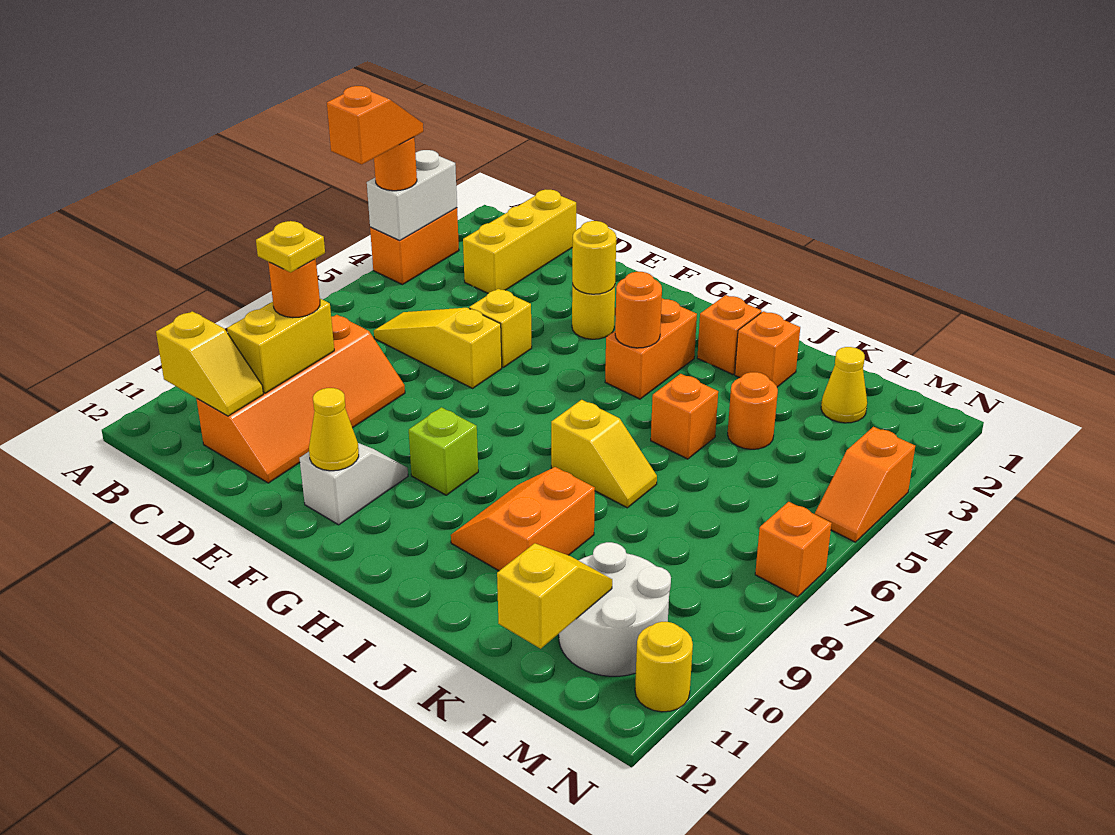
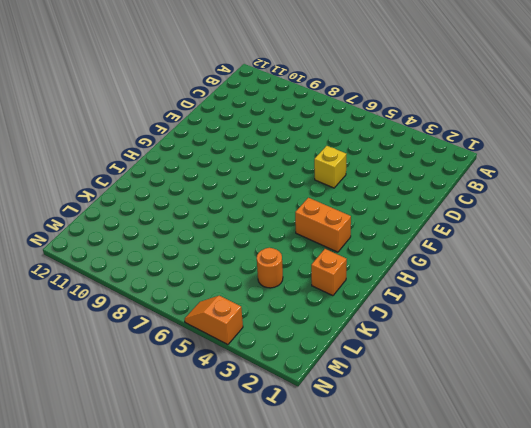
none -> orange brick A3:A4 level 1
none -> yellow brick C1:C3 level 1
none -> yellow slope C6:E6 level 1 top E
none -> orange slope C8:D11 level 1 top C

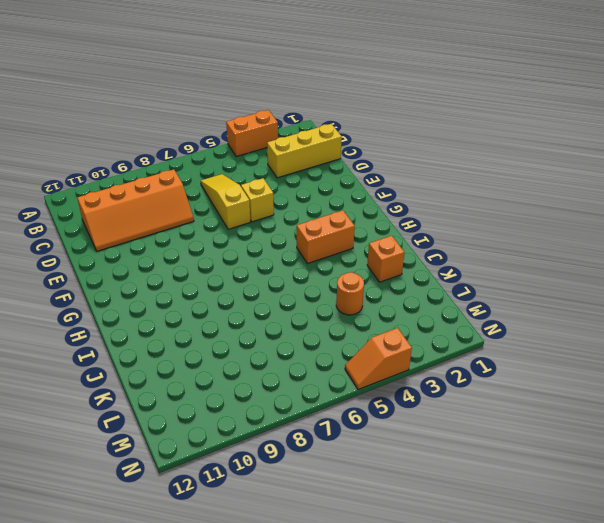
none -> yellow round brick F3 level 1
none -> white slope F10:F11 level 1 top 11
none -> lime brick G9 level 1
none -> orange brick I2 level 1

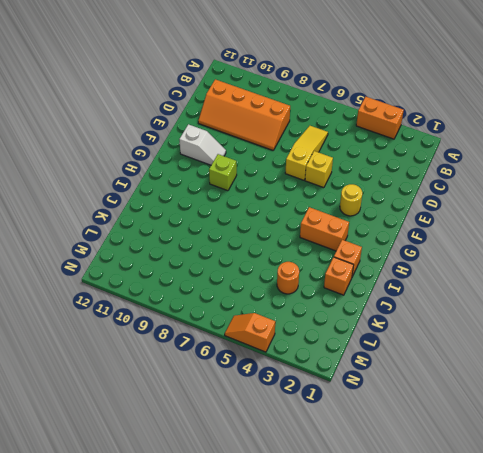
none -> yellow brick C1:C3 level 1
none -> yellow slope I7:J7 level 1 top I
none -> orange slope I9:J10 level 1 top J
none -> orange brick J5 level 1

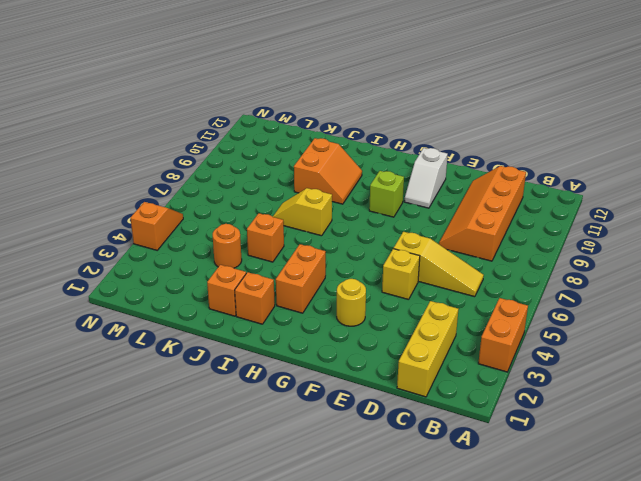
none -> yellow cone L2 level 1
none -> white round brick L10:M11 level 1
none -> orange brick N7 level 1
none -> yellow round brick N11 level 1

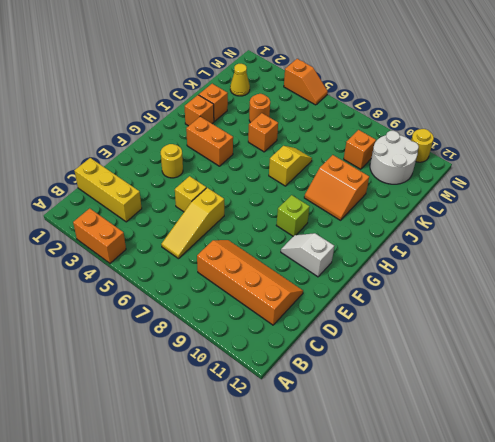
orange brick L9 level 1 -> orange brick N7 level 1
none -> white brick A3:A4 level 2
none -> yellow slope B11:C11 level 2 top B
none -> yellow brick C9:C10 level 2
none -> yellow round brick F3 level 2

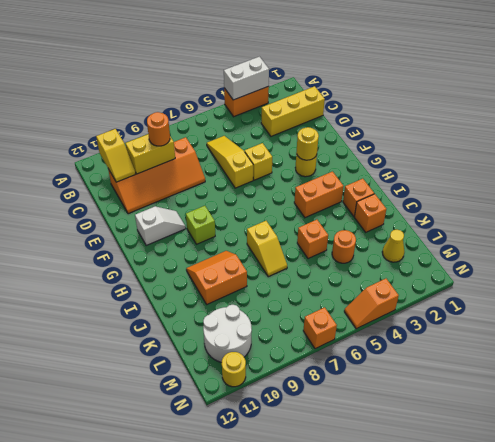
none -> yellow cone F11 level 2
none -> orange round brick H4 level 2
none -> yellow slope L11:L12 level 2 top 12
none -> orange round brick A4 level 3

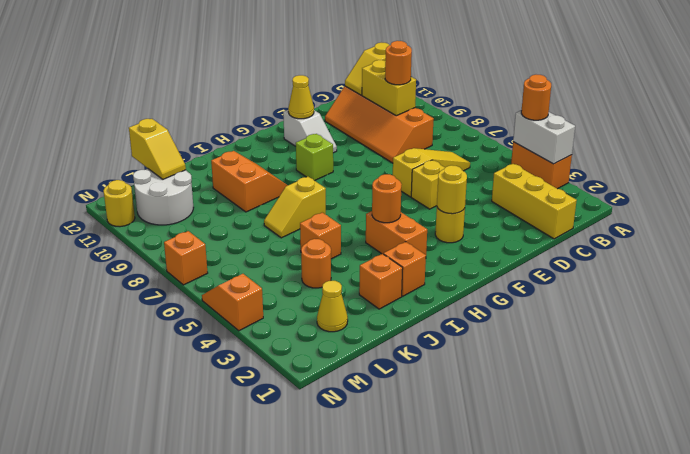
none -> orange slope A4:A5 level 4 top 5
none -> yellow plate C9 level 4

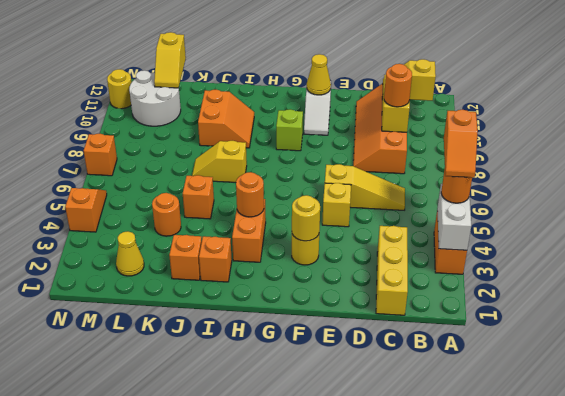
none -> yellow plate C9 level 4

